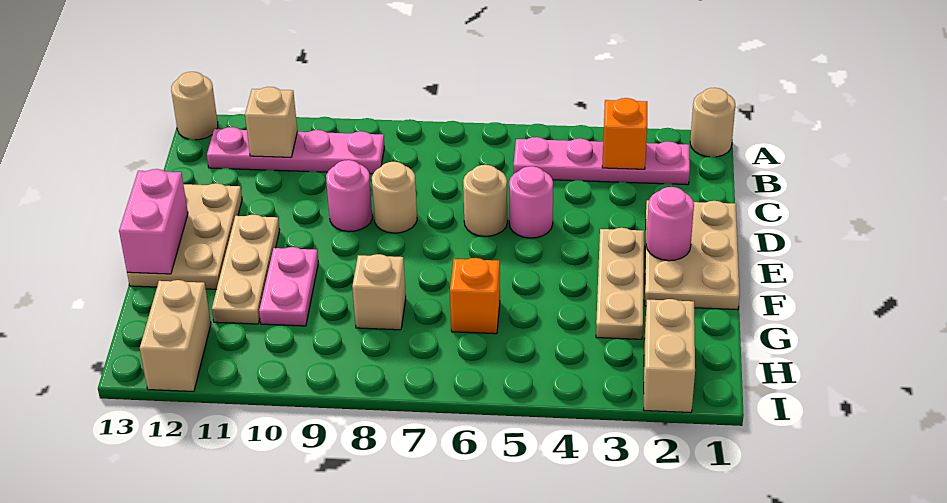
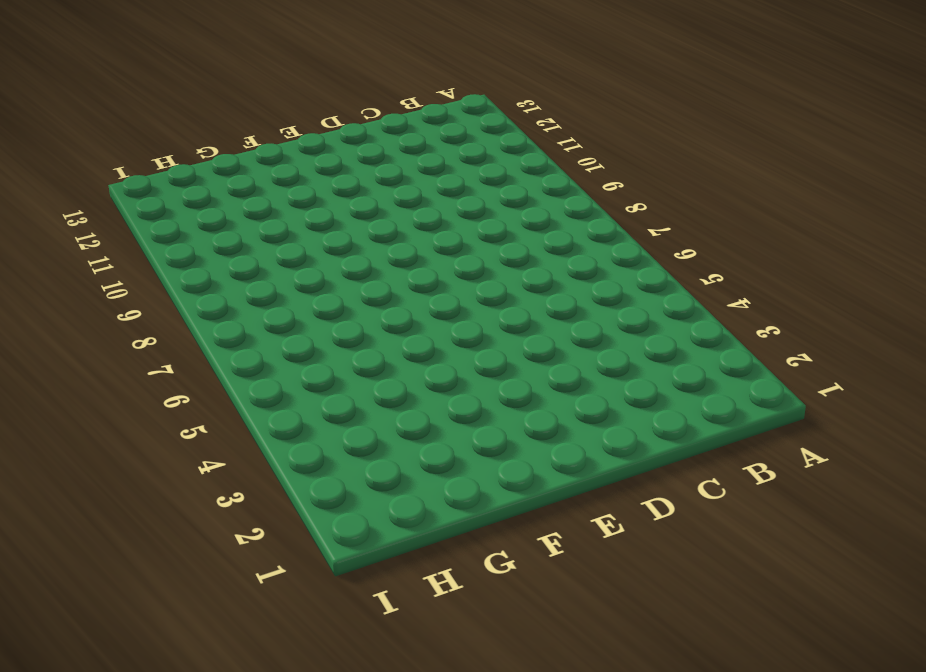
none -> tan round brick A1 level 1
none -> tan round brick A13 level 1
none -> pink plate B2:B5 level 1

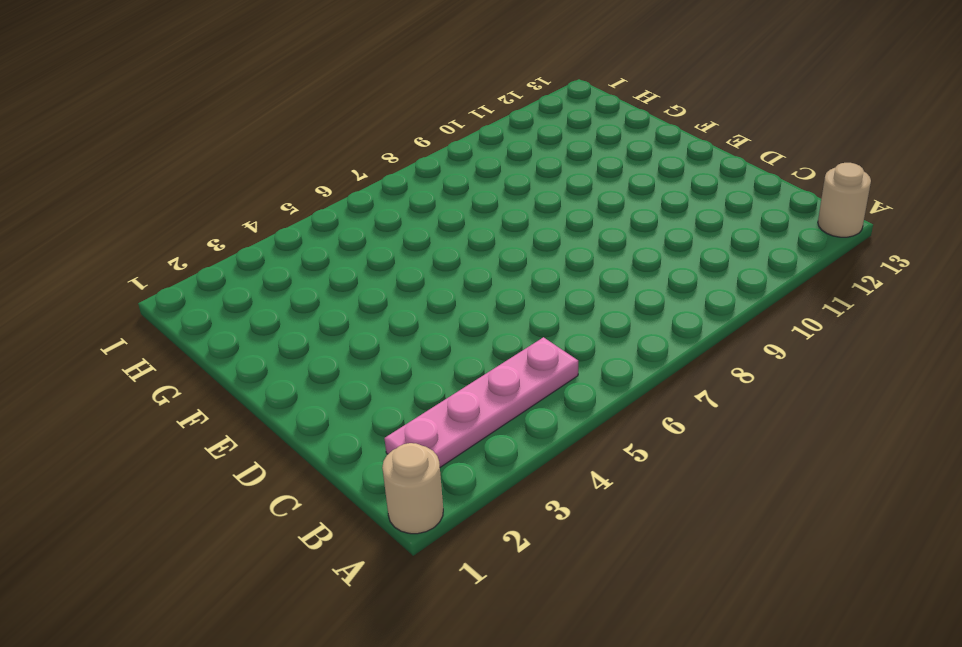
none -> pink plate B9:B12 level 1
none -> tan plate D1:F2 level 1
none -> pink round brick D5 level 1

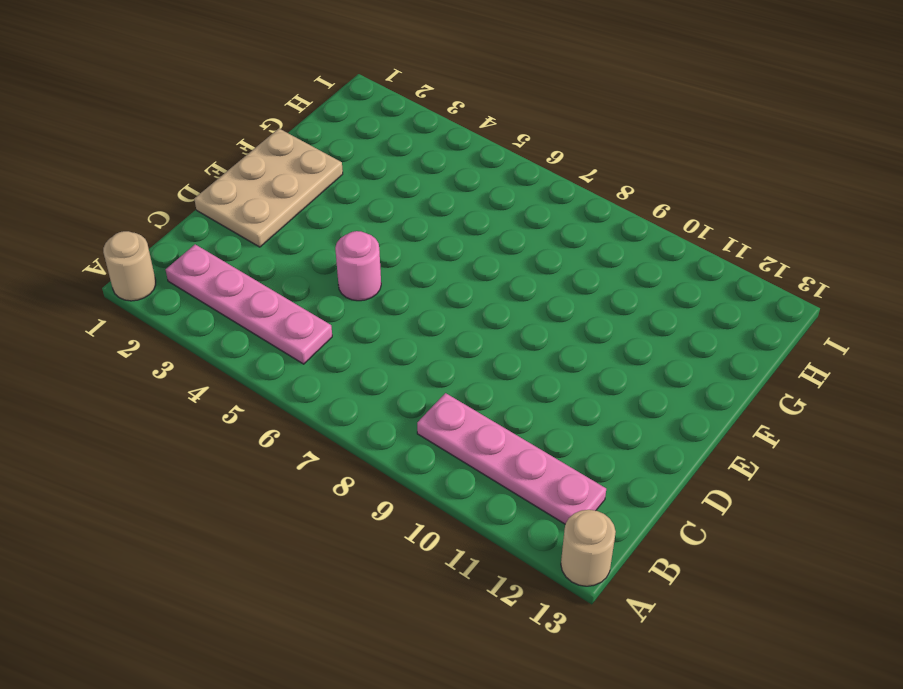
none -> tan round brick D6 level 1
none -> tan round brick D8 level 1
none -> pink round brick D9 level 1

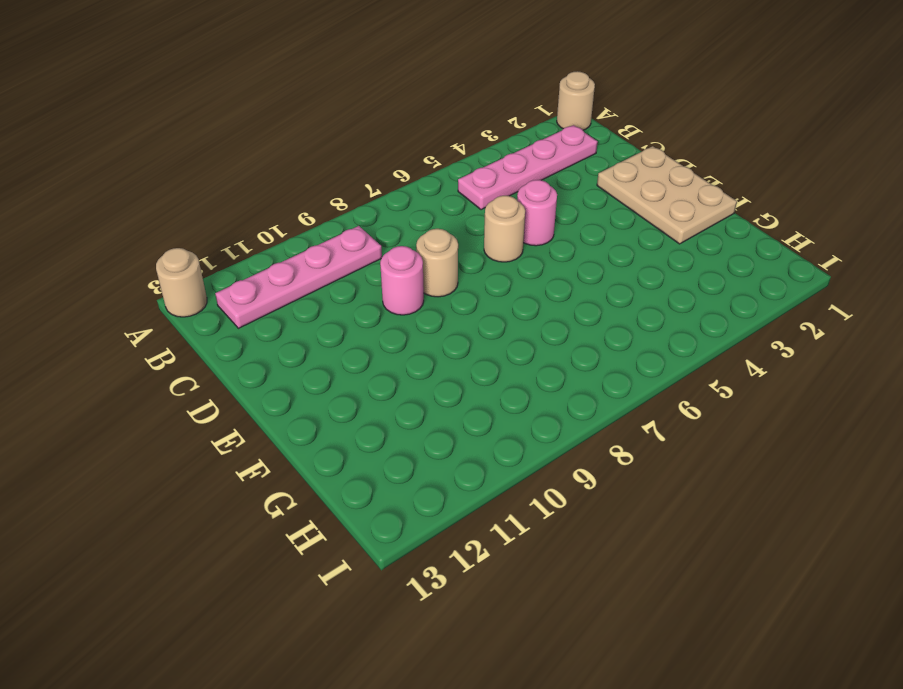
none -> tan plate D12:F13 level 1
none -> tan plate E3:G3 level 1
none -> tan plate E11:G11 level 1

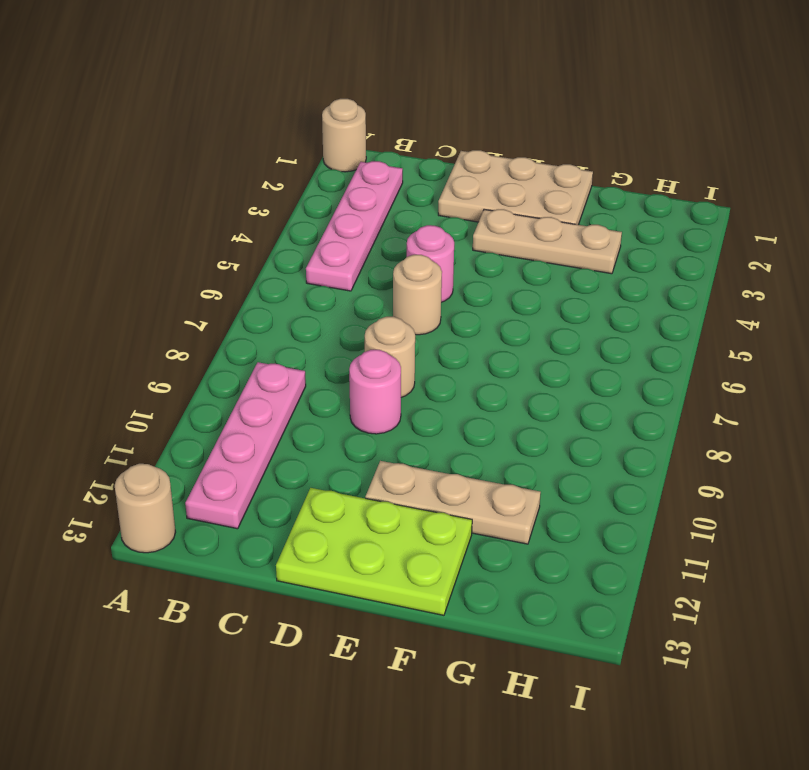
lime plate D12:F13 level 1 -> tan plate D12:F13 level 1
none -> pink plate F10:G10 level 1
none -> orange brick G6 level 1
none -> tan brick G8 level 1

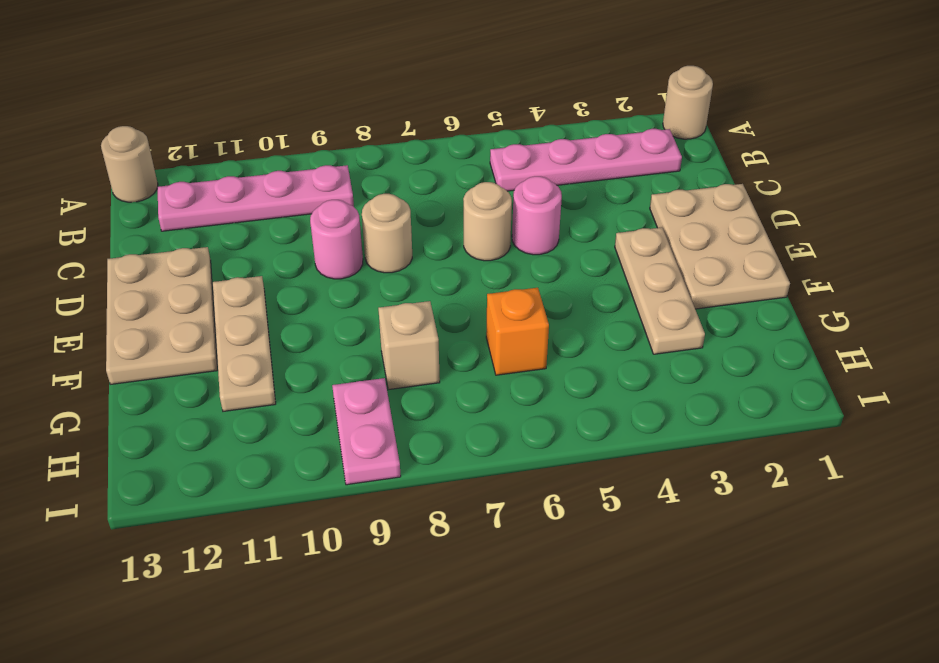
pink plate H9:I9 level 1 -> pink plate F10:G10 level 1
none -> tan brick H2:I2 level 1
none -> tan brick H12:I12 level 1
none -> orange brick B3 level 2

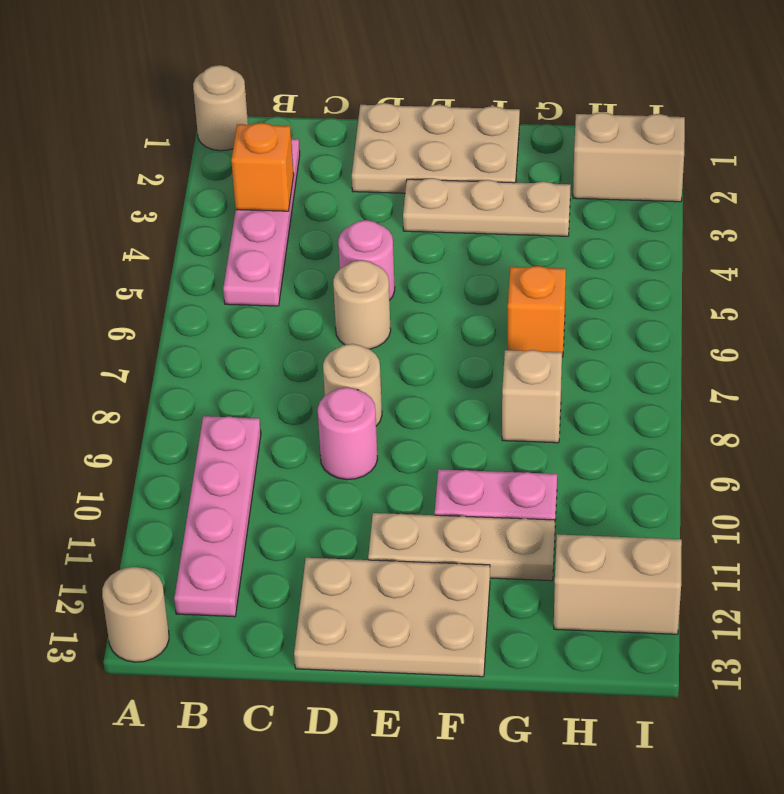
none -> tan brick B11 level 2
none -> pink round brick E2 level 2
none -> pink brick E13:F13 level 2

